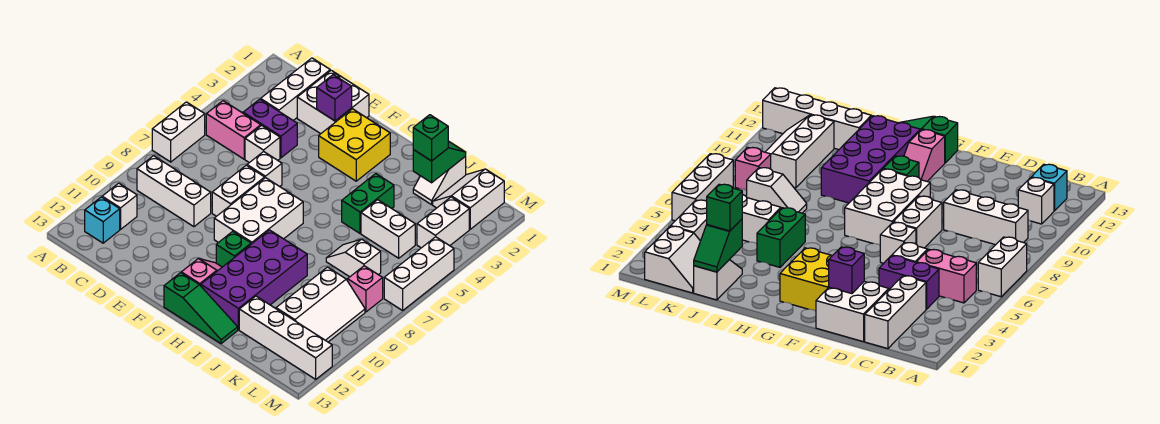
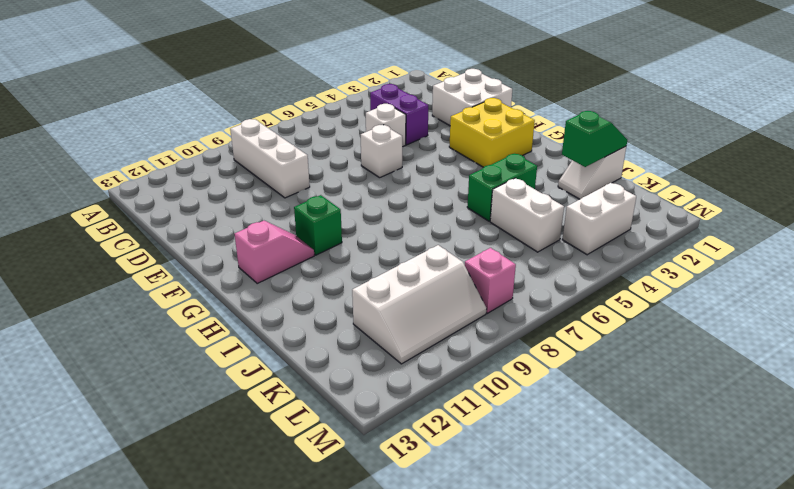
none -> white brick A6:A7 level 1
none -> pink brick B5:C5 level 1
none -> white brick B11 level 1
none -> cyan brick B12 level 1

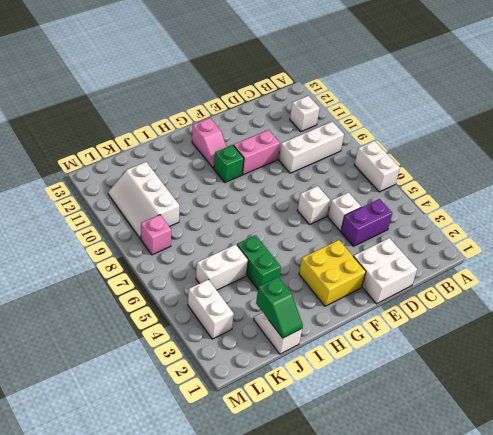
pink brick E10:F10 level 1 -> pink brick B5:C5 level 1
none -> cyan brick B12 level 1
none -> white brick C1:C3 level 1
none -> white brick E7:E8 level 1
none -> white brick F7:G9 level 1

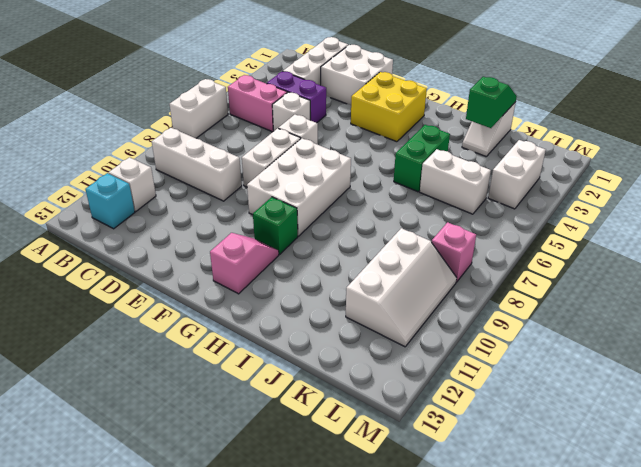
none -> green slope G13:I13 level 1 top G
none -> purple brick H9:I12 level 1
none -> white slope J7:K7 level 1 top K
none -> white brick J12:M12 level 1

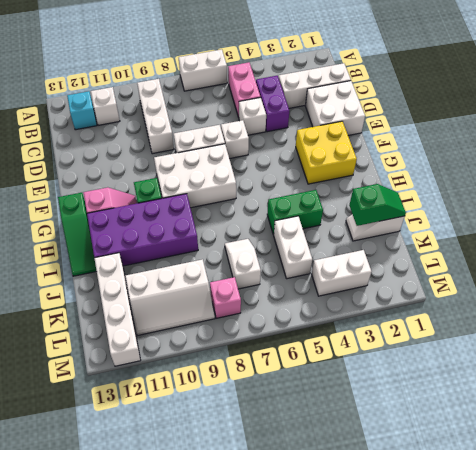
none -> white slope K1:L2 level 1 top L
none -> white brick M5:M7 level 1
none -> purple brick E2 level 2
none -> green brick J2 level 3

